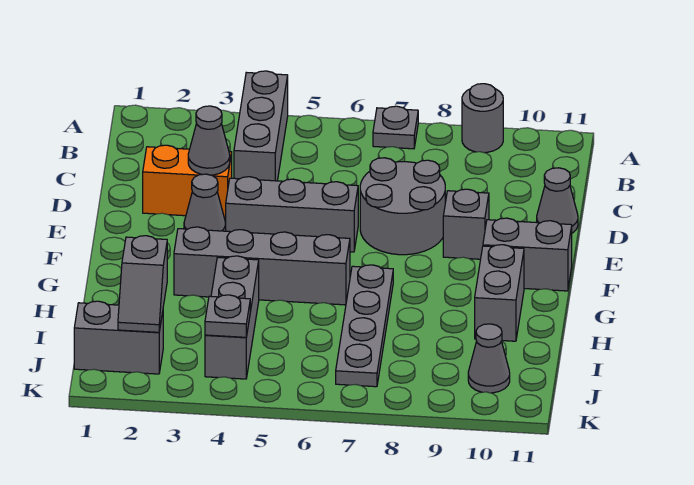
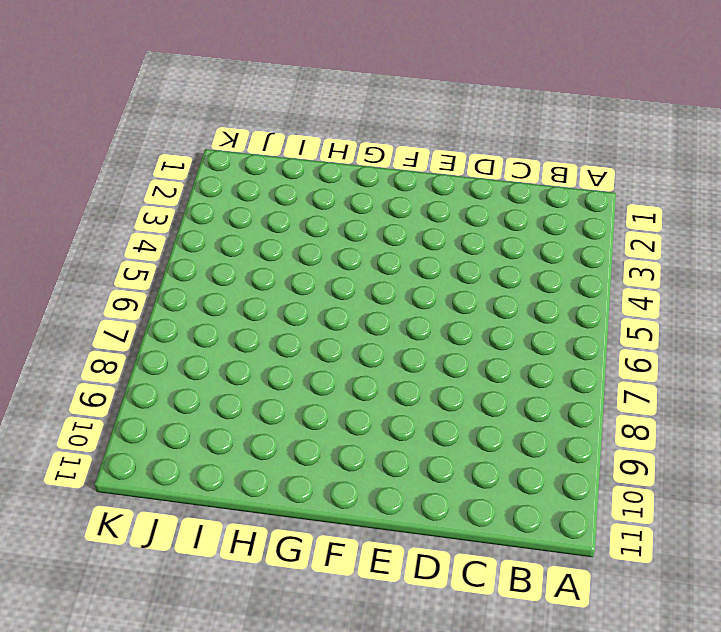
none -> grey brick A4:C4 level 1
none -> grey plate A7 level 1
none -> grey round brick A9 level 1

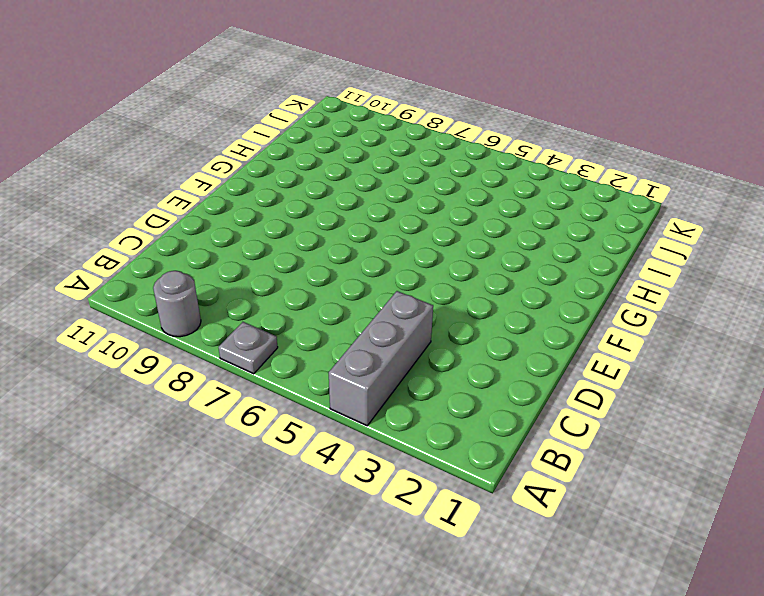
none -> orange brick D2:D3 level 1
none -> grey round brick D7:E8 level 1
none -> grey cone D11 level 1

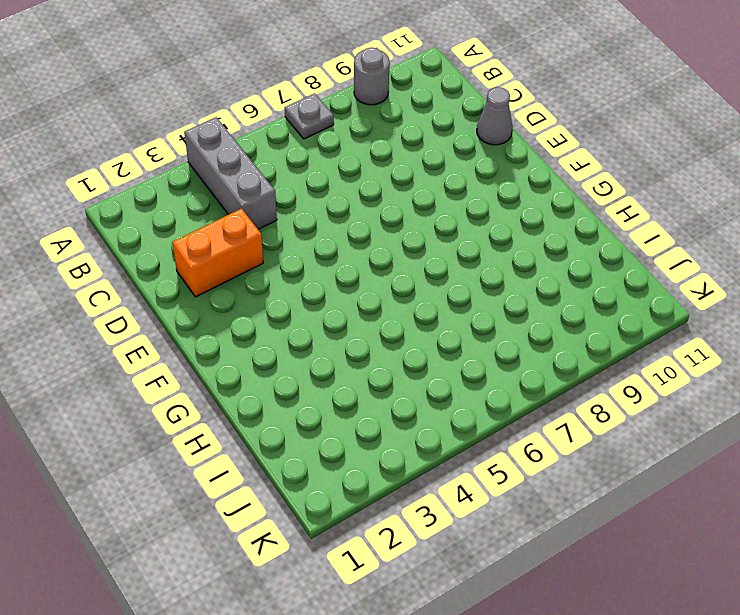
none -> grey round brick D7:E8 level 1
none -> grey cone E3 level 1
none -> grey brick E4:E6 level 1

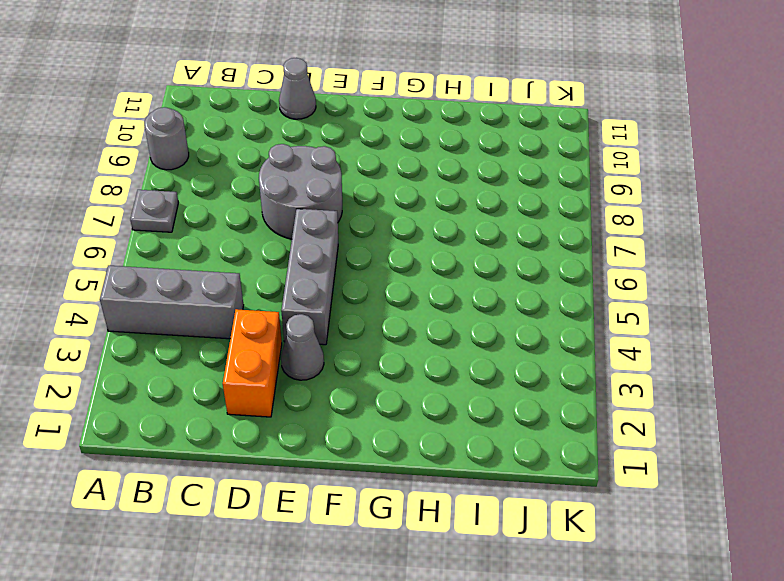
none -> grey brick E9 level 1
none -> grey brick F10:F11 level 1
none -> grey brick G3:G6 level 1

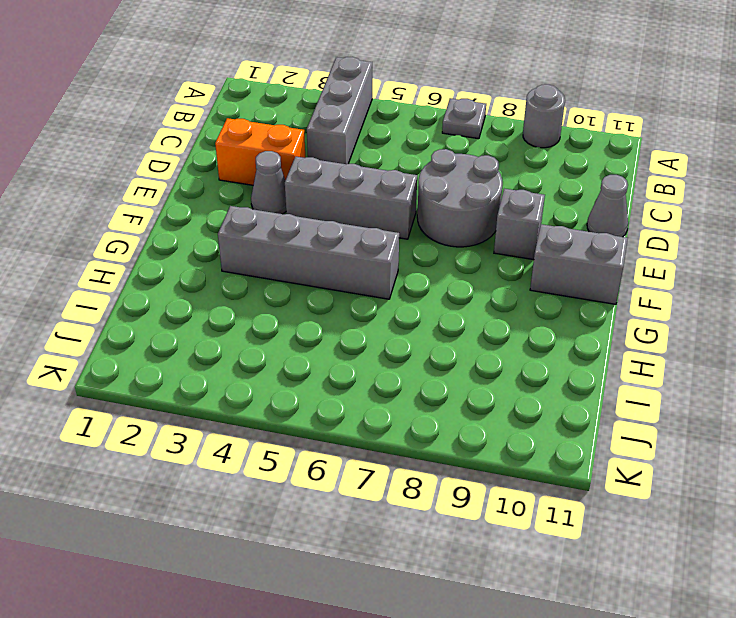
none -> grey plate G7:J7 level 1
none -> grey brick G10:H10 level 1
none -> grey brick H4:J4 level 1

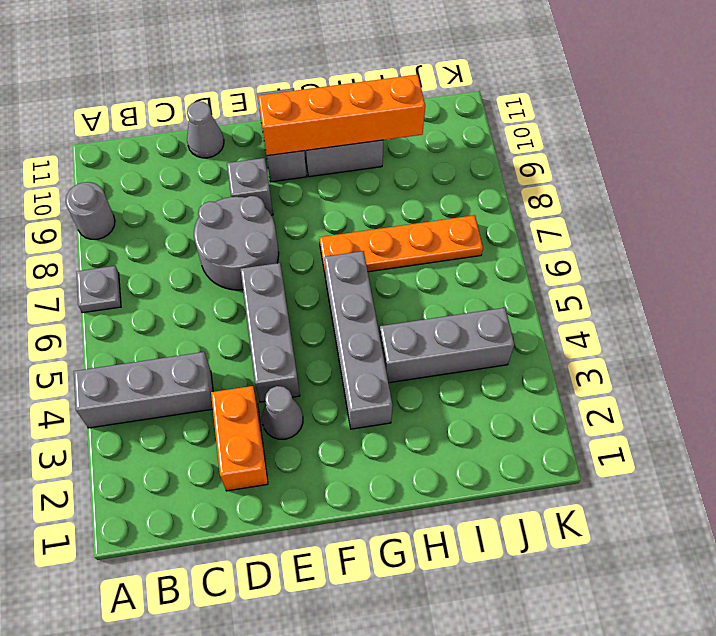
orange brick F10:I10 level 2 -> none
orange plate G7:J7 level 1 -> grey plate G7:J7 level 1
none -> grey brick J1:J2 level 1
none -> grey cone J10 level 1
none -> grey cone D3 level 2

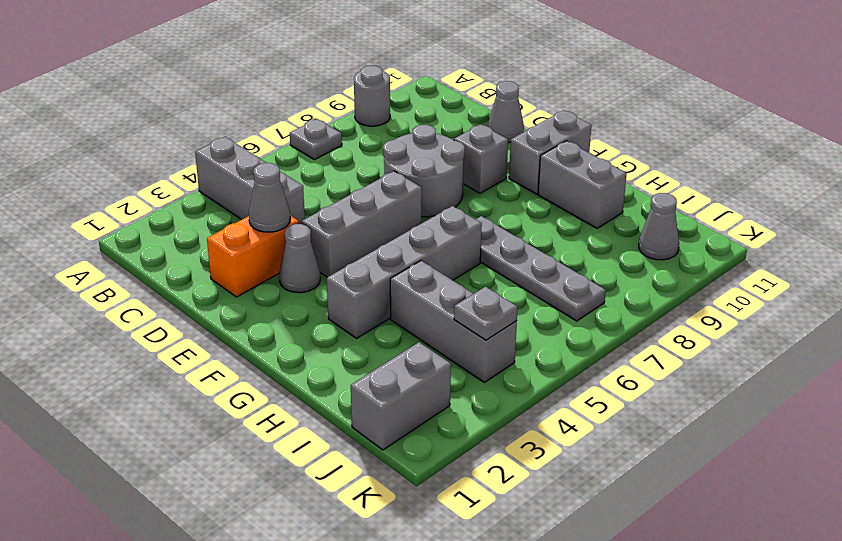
none -> grey slope I2:J2 level 2 top I

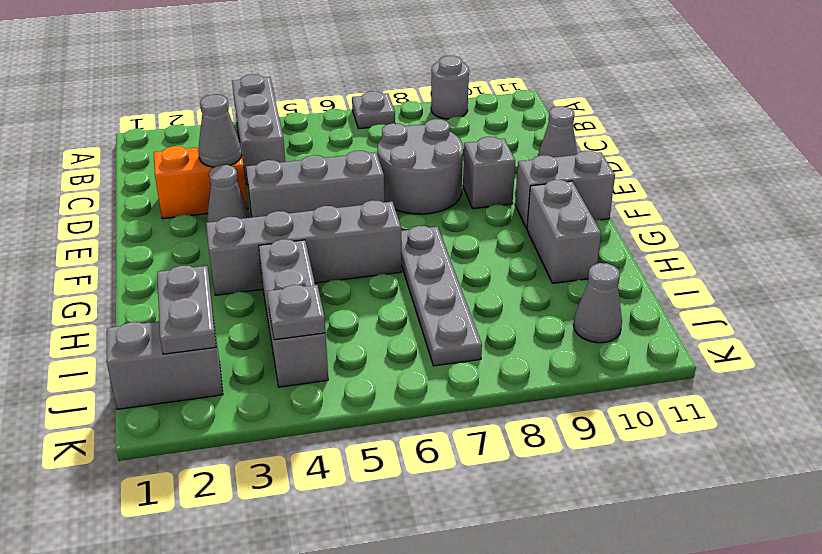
grey plate I2:J2 level 2 -> grey slope I2:J2 level 2 top I

